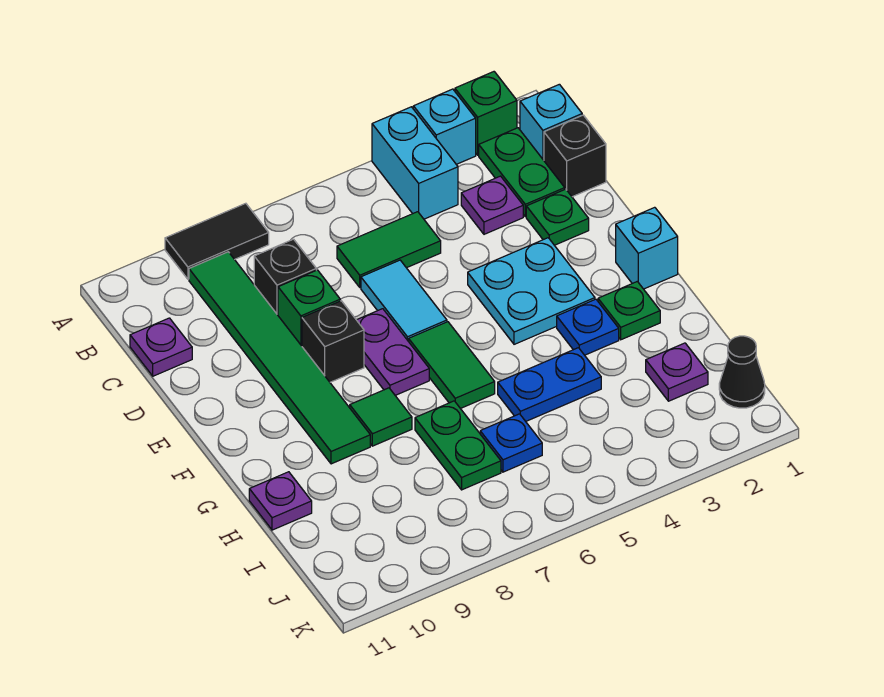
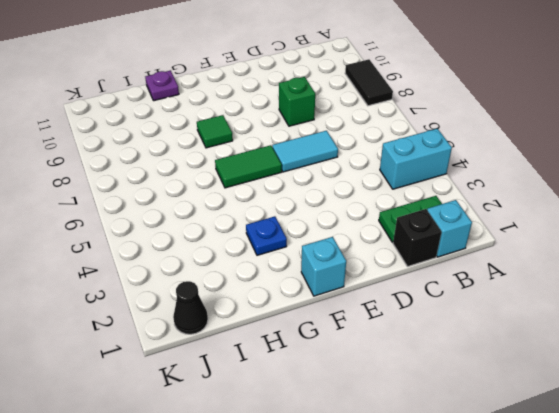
none -> green brick A2 level 1
none -> cyan brick A3 level 1
none -> green tile B9:G9 level 1

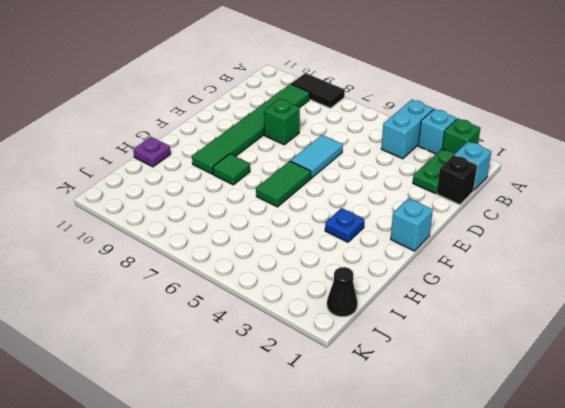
none -> purple plate C3 level 1
none -> green tile C5:C6 level 1
none -> black brick C8 level 1

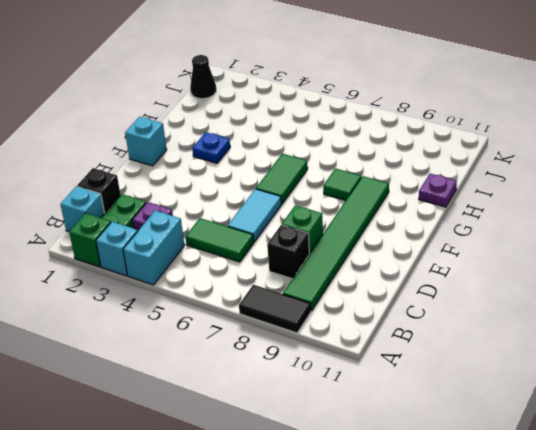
none -> purple plate C11 level 1
none -> green plate D2 level 1
none -> cyan plate E3:F4 level 1

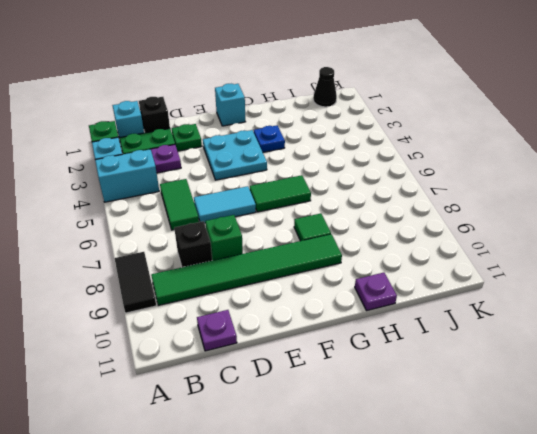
none -> purple plate E7:F7 level 1
none -> black brick E8 level 1
none -> green plate G2 level 1

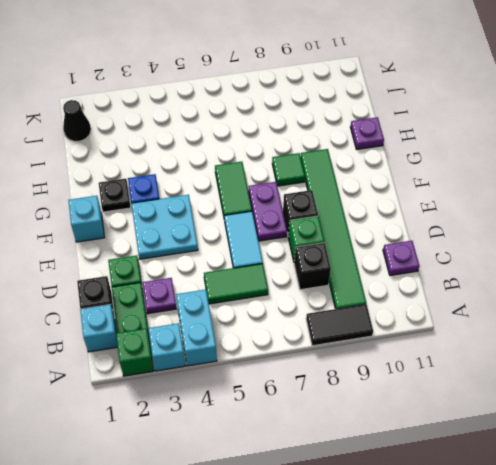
black plate G2 level 1 -> green plate G2 level 1
none -> blue plate H4:H5 level 1
none -> green plate H7:I7 level 1
none -> purple plate I2 level 1

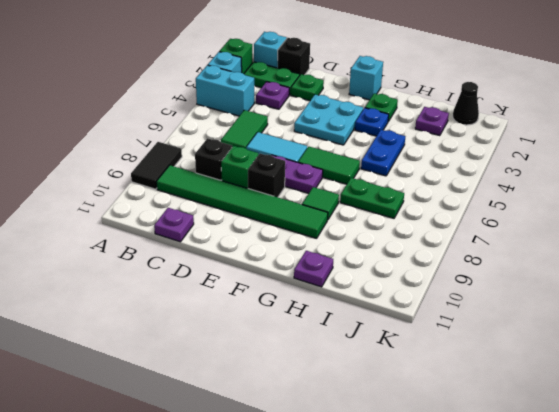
none -> blue plate I6 level 1

